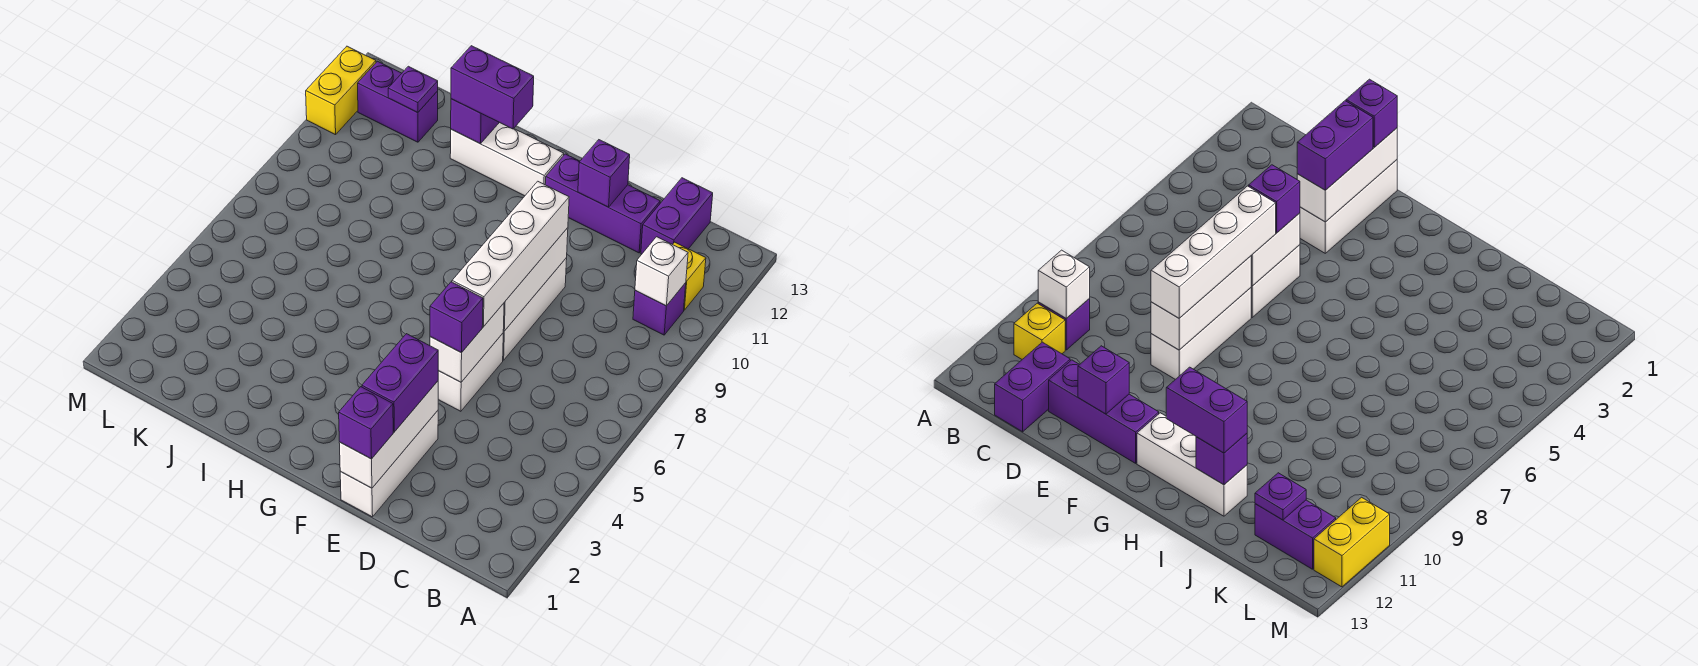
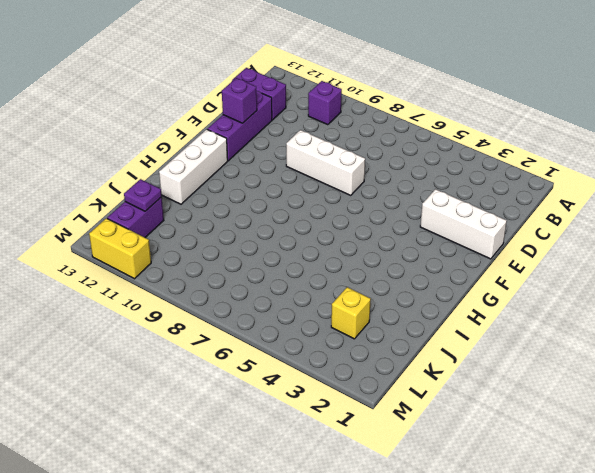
yellow brick K3 level 1 -> yellow brick B11 level 1
none -> white brick E5:E6 level 1
none -> white brick B10 level 2
none -> white brick E1:E3 level 2

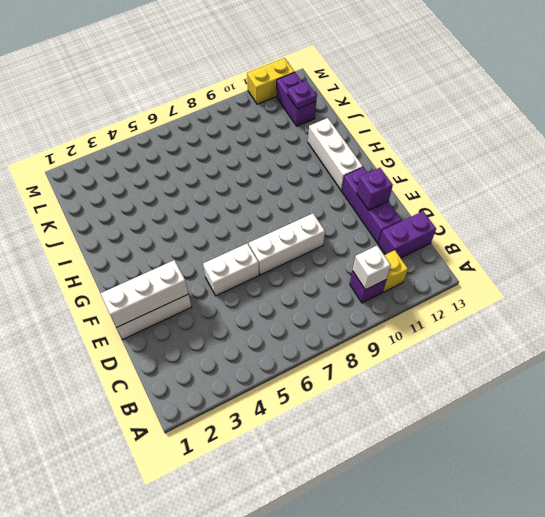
none -> white brick E5:E6 level 2
none -> white brick E7:E9 level 2
none -> purple brick I12 level 2

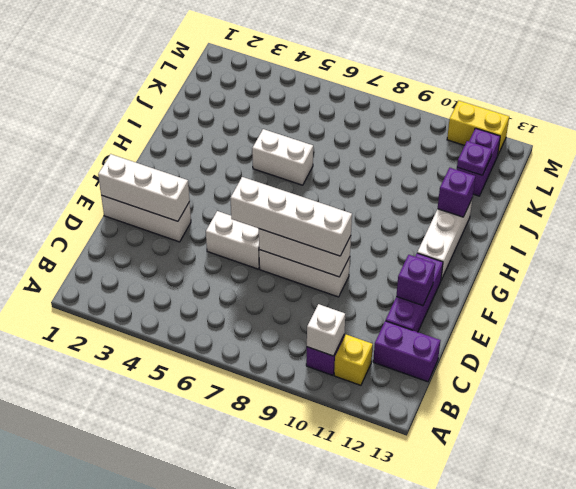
white brick I5:I6 level 1 -> white brick E5:E6 level 2
none -> purple brick E1 level 3
none -> purple brick E2:E3 level 3
none -> purple brick E5 level 3

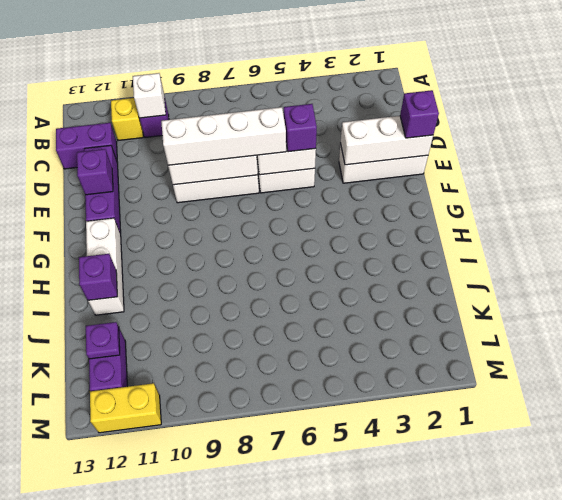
none -> purple brick E2:E3 level 3
none -> purple brick H12:I12 level 3

